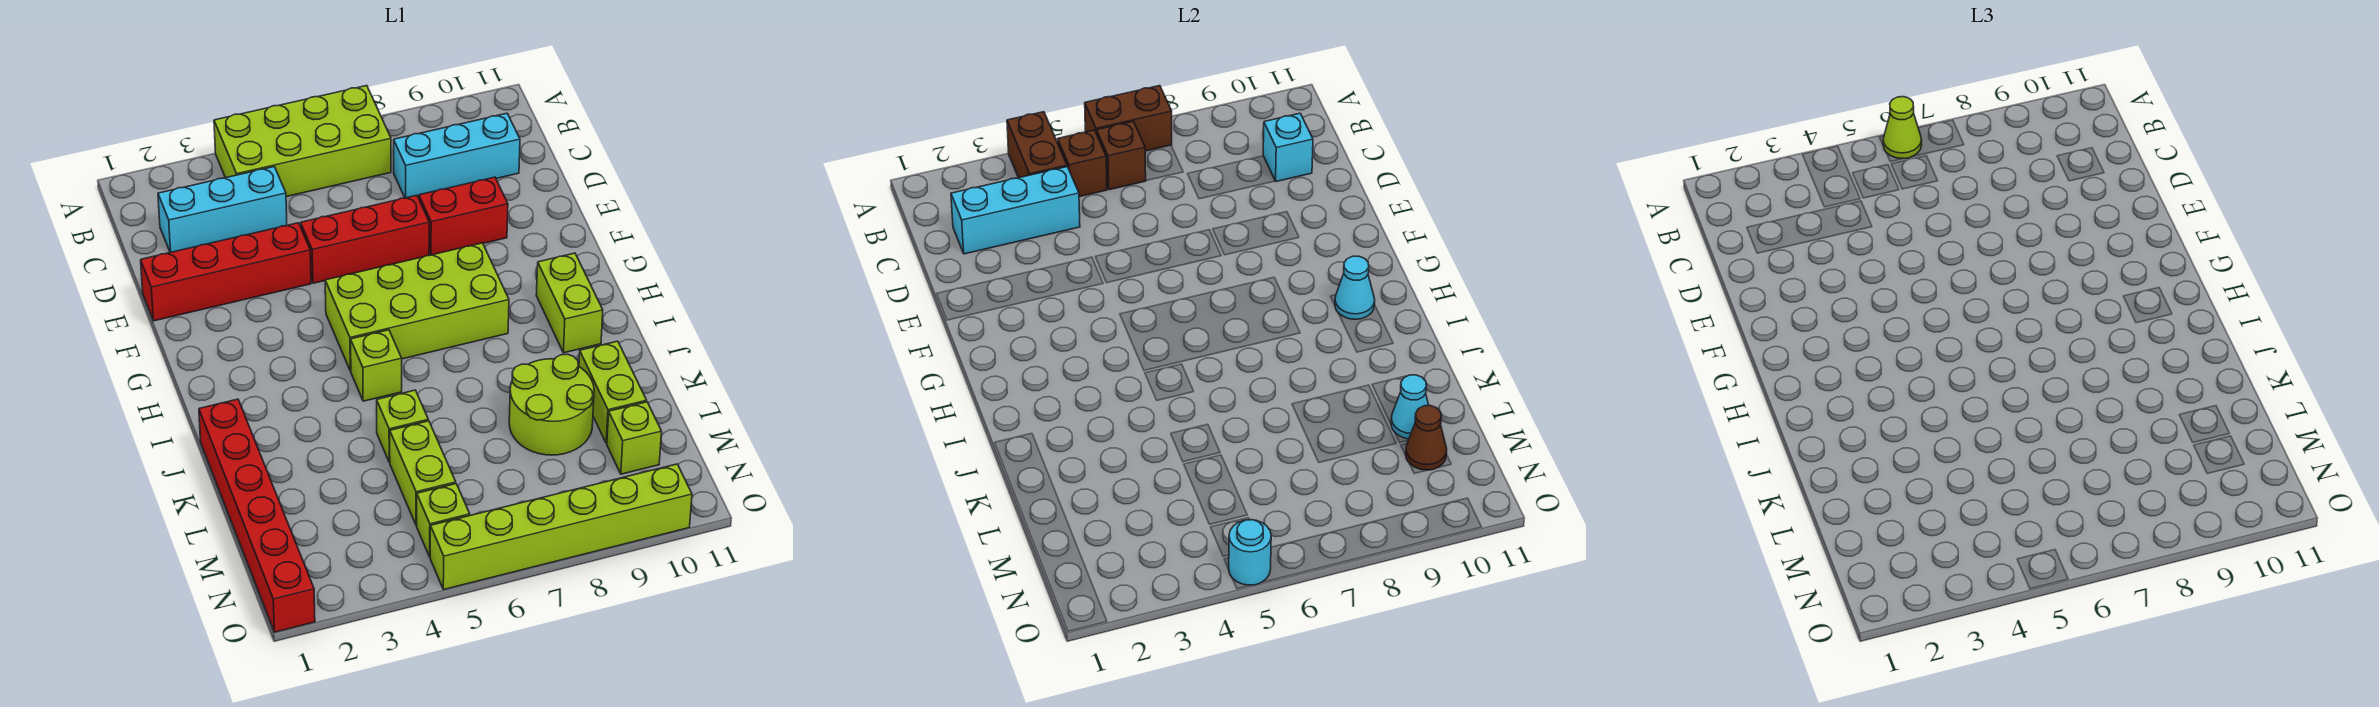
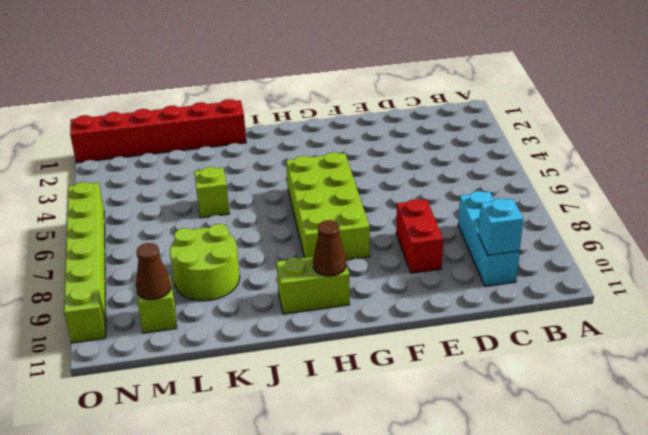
brown cone H10 level 2 -> cyan cone H10 level 2
none -> lime brick A4:B7 level 1
none -> cyan brick C2:C4 level 1
none -> red brick E1:E4 level 1

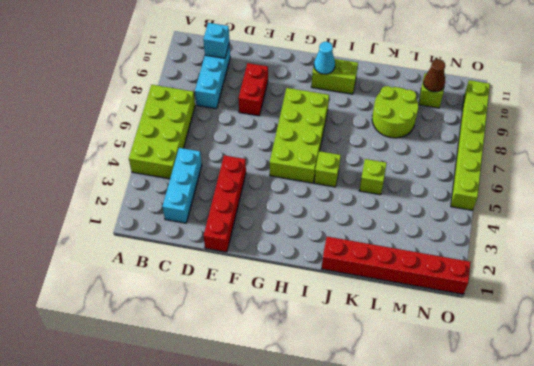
none -> red brick E5:E7 level 1
none -> lime brick K10:L10 level 1
none -> lime brick L5:M5 level 1

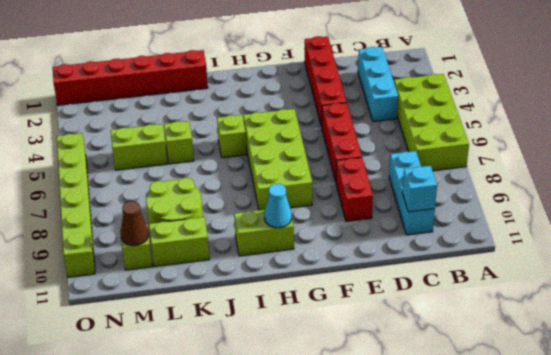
none -> lime brick N5 level 1
none -> brown brick A4:B4 level 2
none -> brown brick A6:A7 level 2

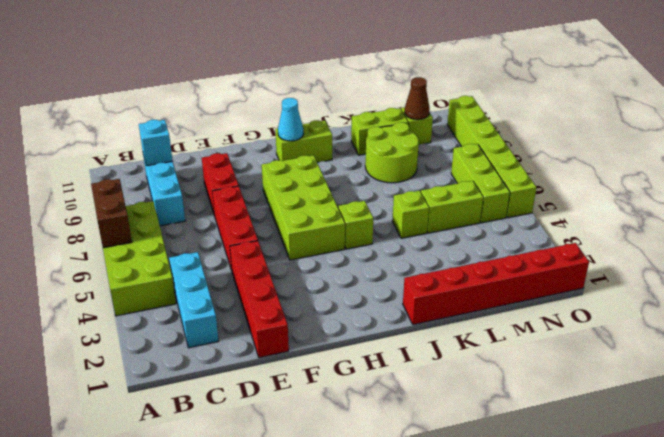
lime brick N5:N7 level 1 -> lime brick N5 level 1
none -> brown brick A4:B4 level 2
none -> brown brick B5 level 2
none -> brown brick B6 level 2

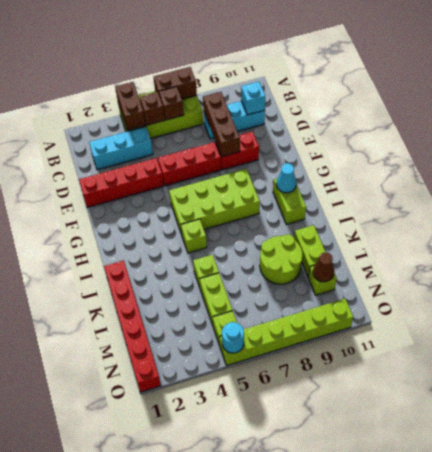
brown brick C8:E8 level 2 -> none
none -> cyan brick C2:C4 level 2
none -> cyan cone L10 level 2
none -> lime cone A6 level 3

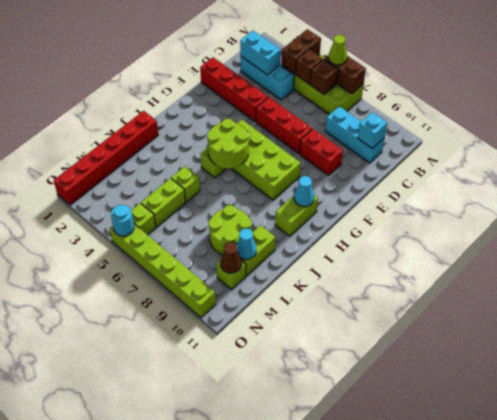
cyan brick C2:C3 level 2 -> cyan brick C2:C4 level 2
lime round brick H5:I6 level 2 -> none

